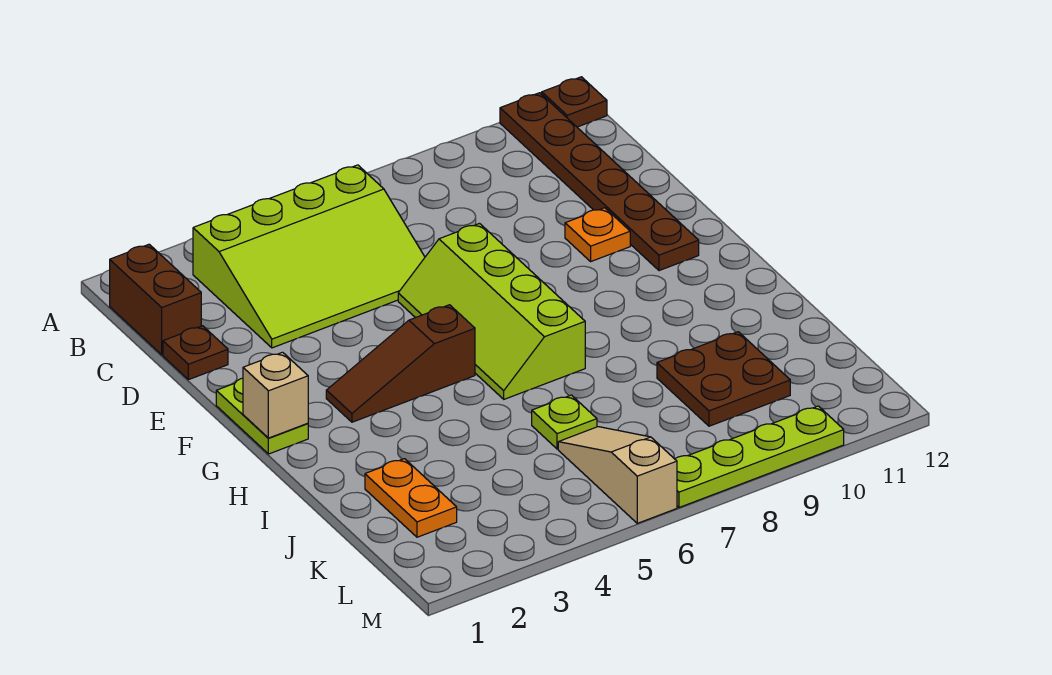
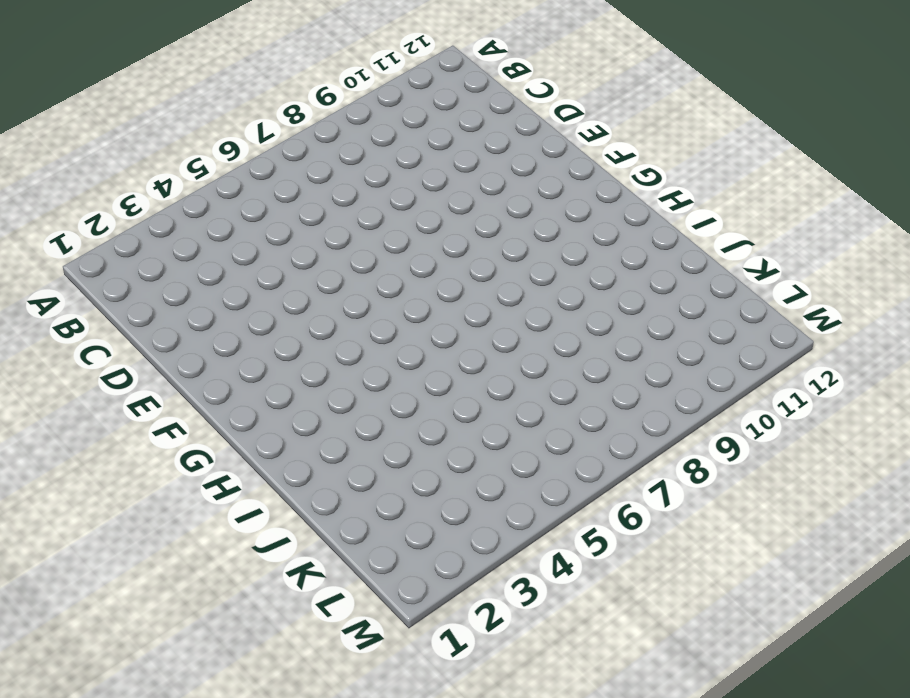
none -> brown plate A11:F11 level 1
none -> brown plate A12 level 1
none -> brown brick B1:C1 level 1

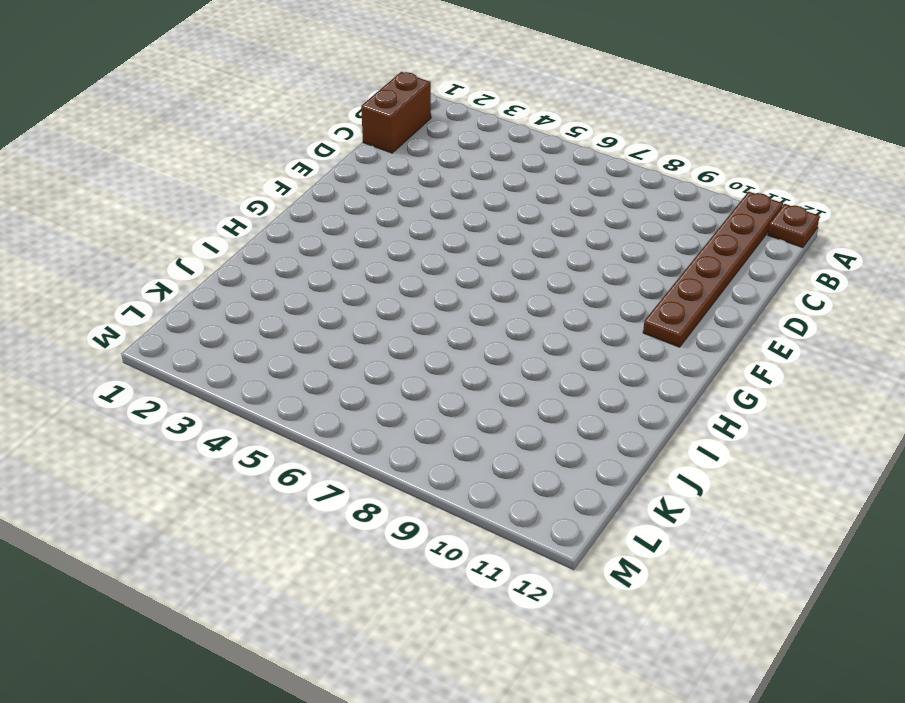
none -> lime slope B3:D6 level 1 top B
none -> brown plate D1 level 1
none -> lime slope E6:H7 level 1 top 7

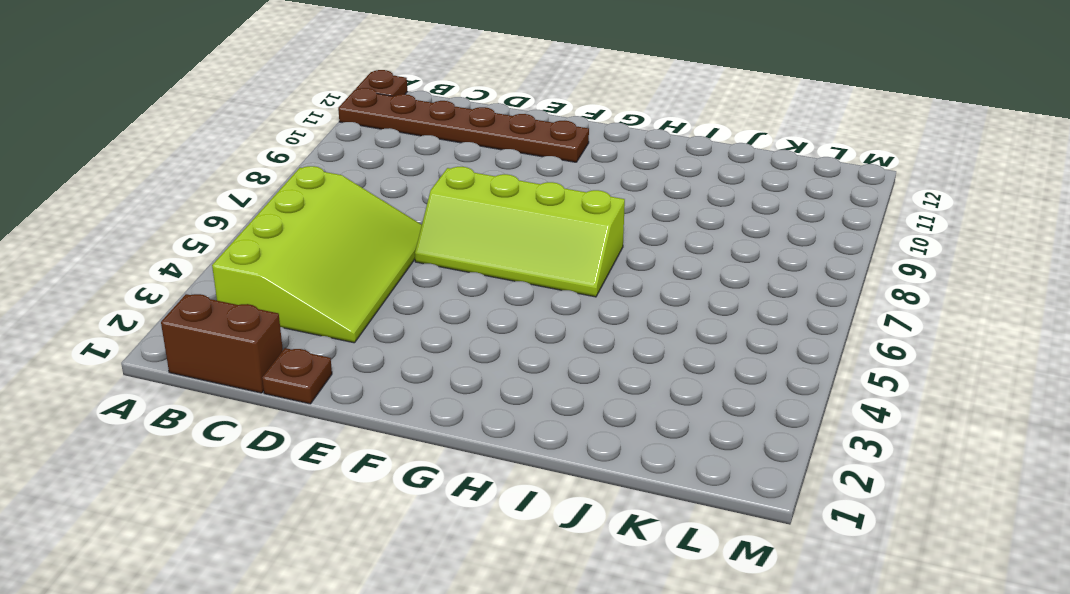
none -> orange plate E10 level 1
none -> lime plate F1:G1 level 1
none -> brown slope G3:G5 level 1 top 5

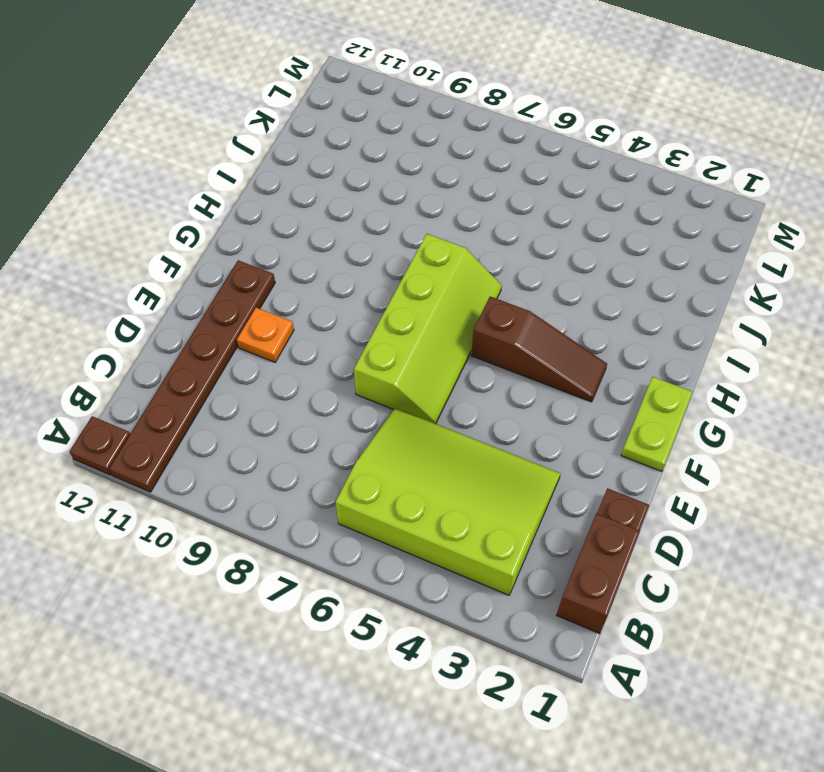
none -> orange plate J2:K2 level 1
none -> lime plate J6 level 1
none -> brown plate J9:K10 level 1

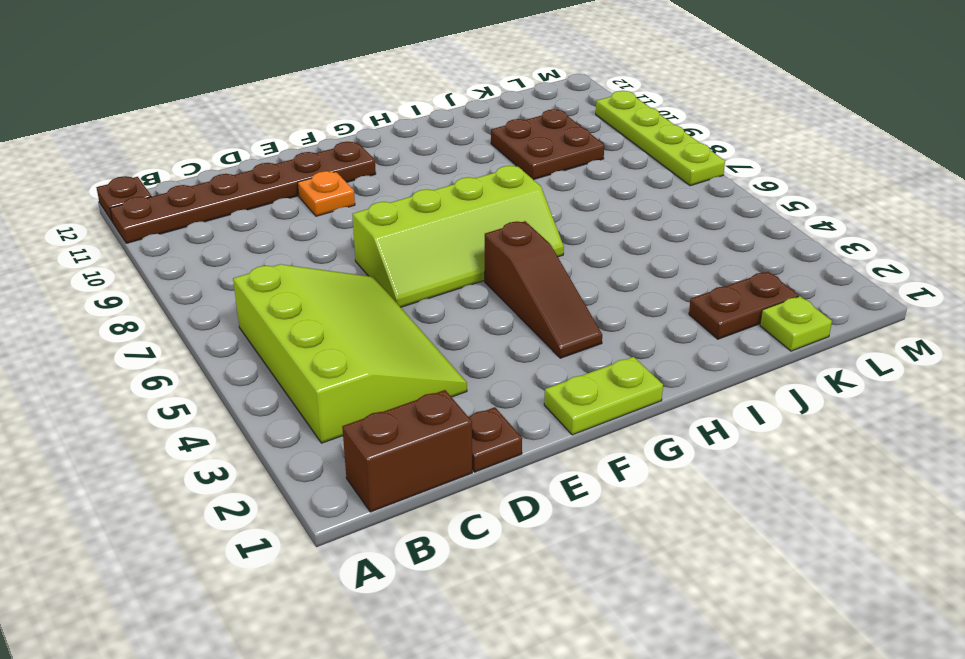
brown plate J2:K2 level 1 -> orange plate J2:K2 level 1
lime plate K1 level 1 -> lime plate J6 level 1
none -> tan slope K6:M6 level 1 top M
none -> tan brick G1 level 2

